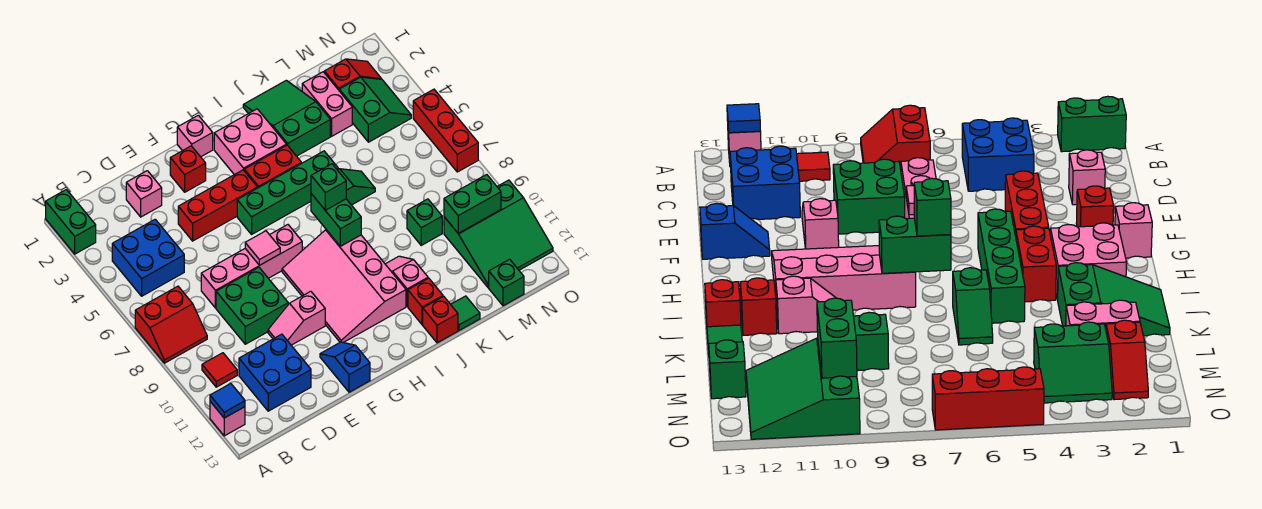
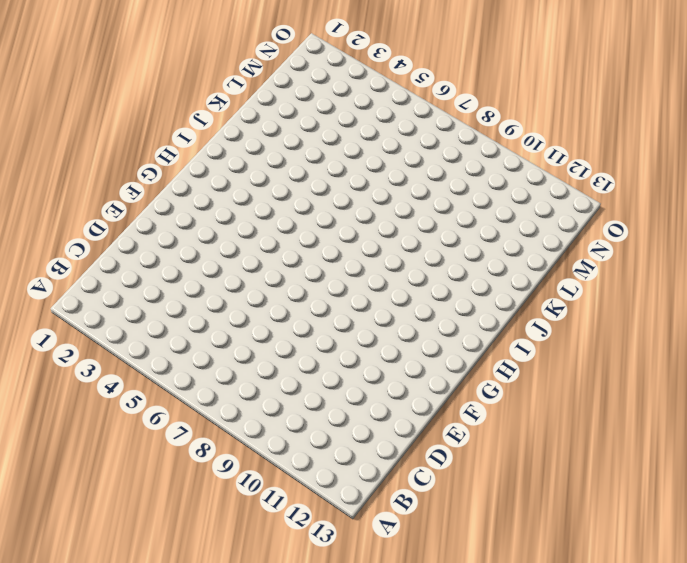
none -> green brick A1:A2 level 1
none -> red slope A7:B8 level 1 top 7
none -> pink brick A12 level 1
none -> blue brick B4:C5 level 1

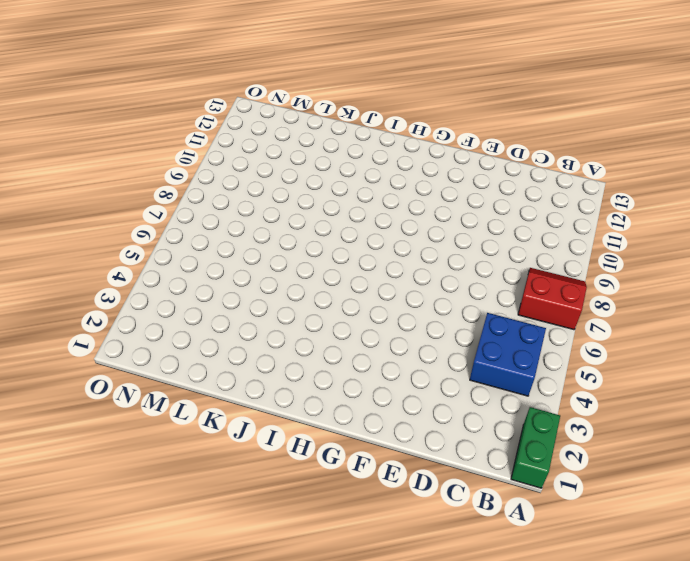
none -> pink brick A12 level 1
none -> red tile B10 level 1
none -> blue brick C11:D12 level 1
none -> pink brick D2 level 1

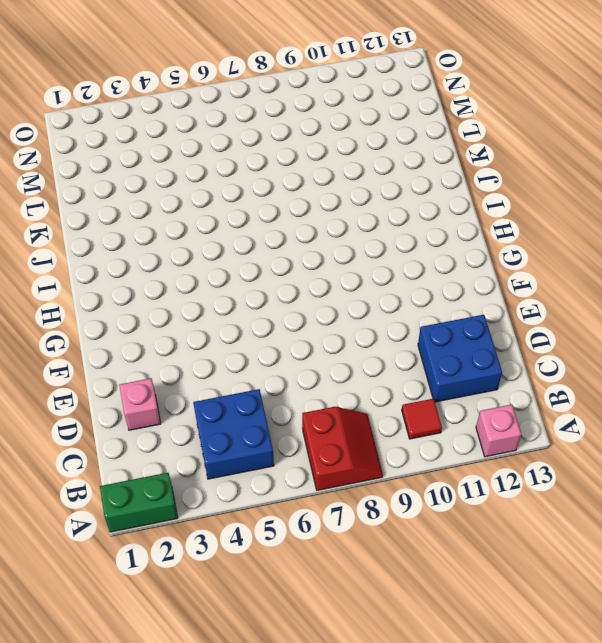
none -> pink brick D7:G7 level 1
none -> green brick D8:E9 level 1
none -> red brick E4:G4 level 1
none -> pink slope E10:F10 level 1 top F

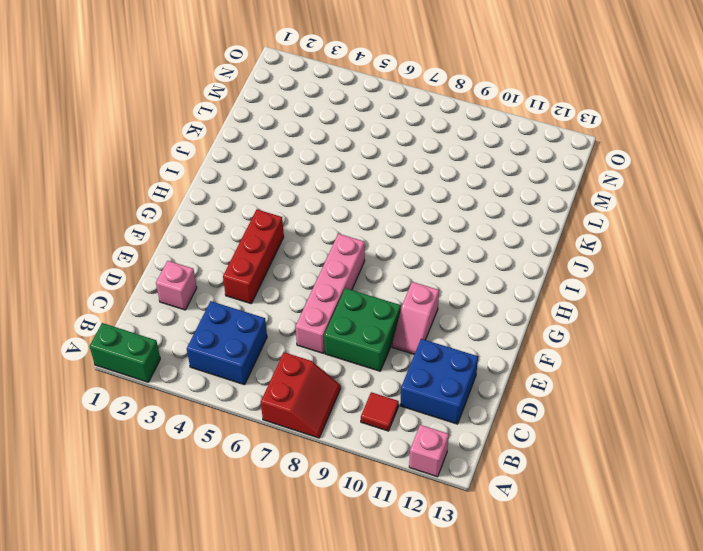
none -> red brick F2 level 1
none -> blue slope F12:F13 level 1 top 13
none -> pink brick G1 level 1
none -> green brick G5:J5 level 1

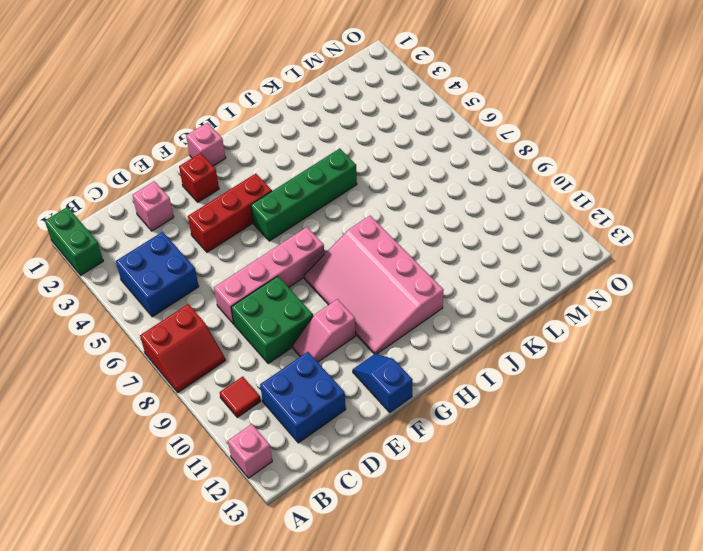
none -> pink brick H2:I3 level 1
none -> red brick H4:I4 level 1
none -> green slope J1:K3 level 1 top 3
none -> green slope J6:K6 level 1 top J

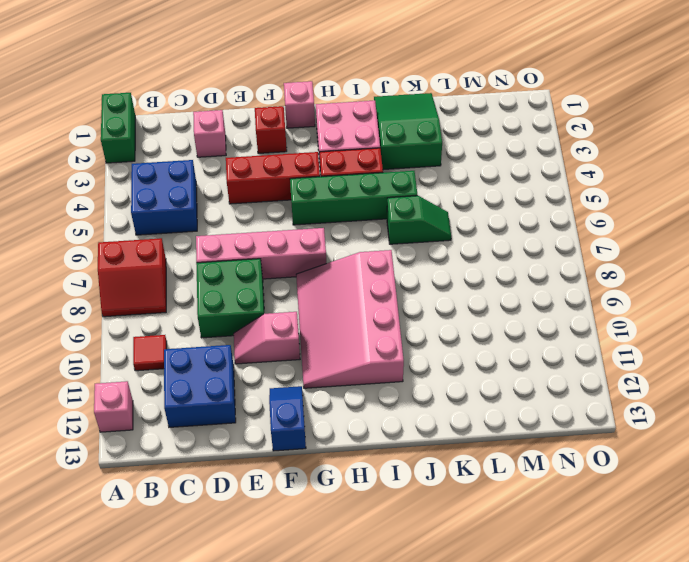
none -> pink slope J10:J11 level 1 top 11
none -> red brick J12 level 1
none -> red brick J13 level 1
none -> green tile K13 level 1

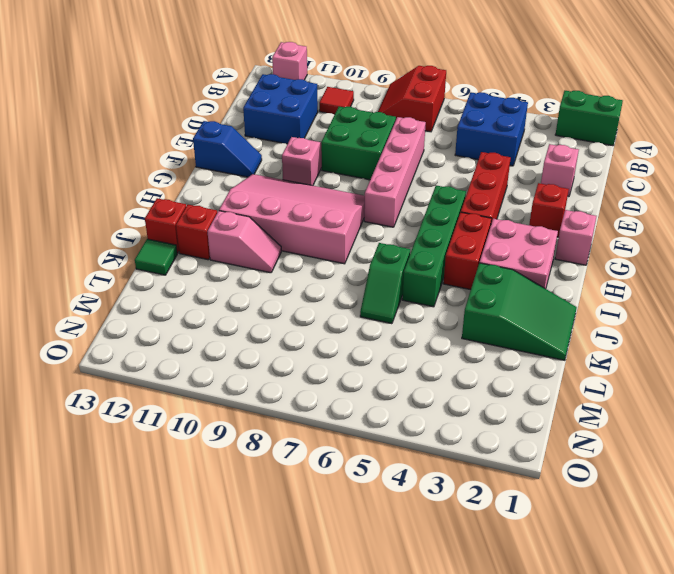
none -> pink brick L2:L3 level 1
none -> green brick L9 level 1
none -> red slope M2:N2 level 1 top M
none -> green slope M3:N4 level 1 top M

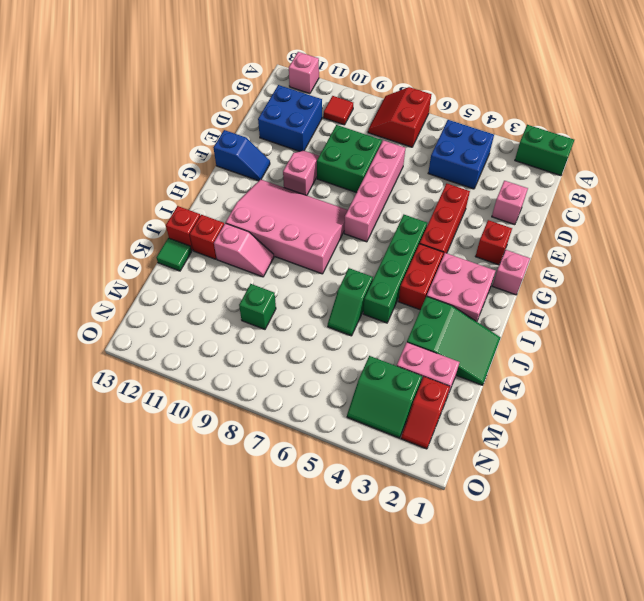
none -> green slope M10:O12 level 1 top 10
none -> green brick M13 level 1
none -> red brick O5:O7 level 1
none -> blue tile A12 level 2

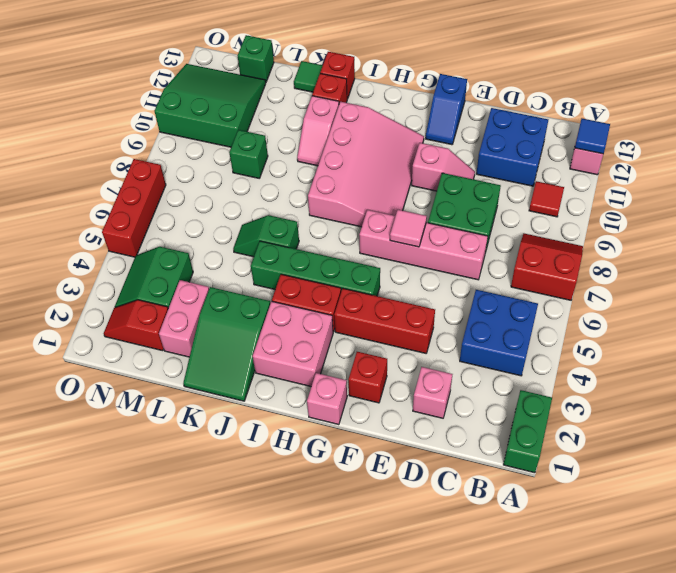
none -> green brick I7:I8 level 2
none -> green brick M10:N10 level 2
none -> green brick I7 level 3

